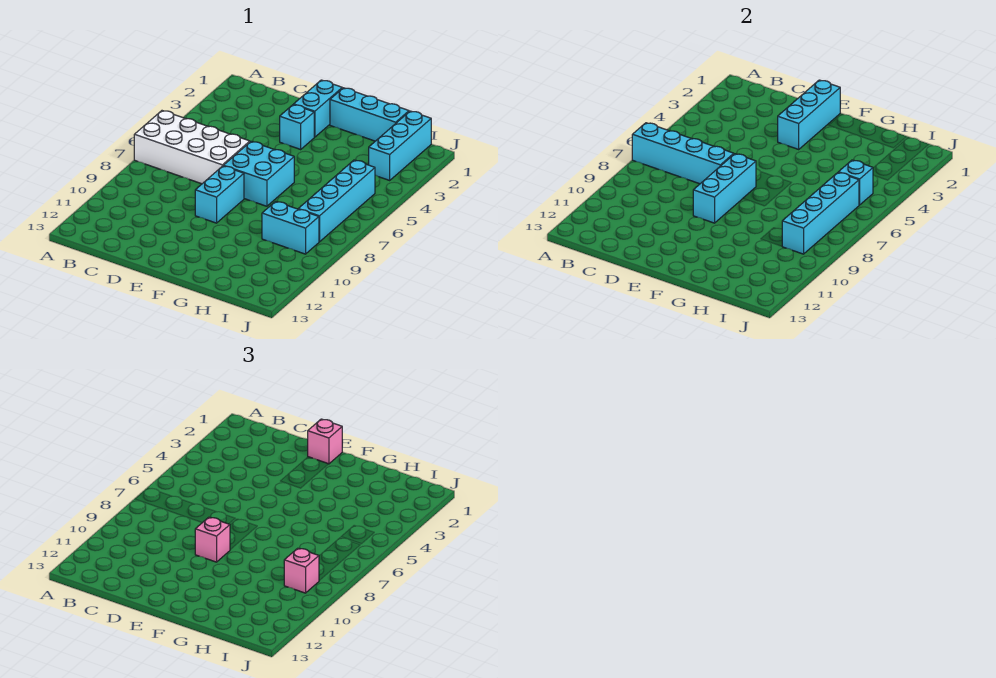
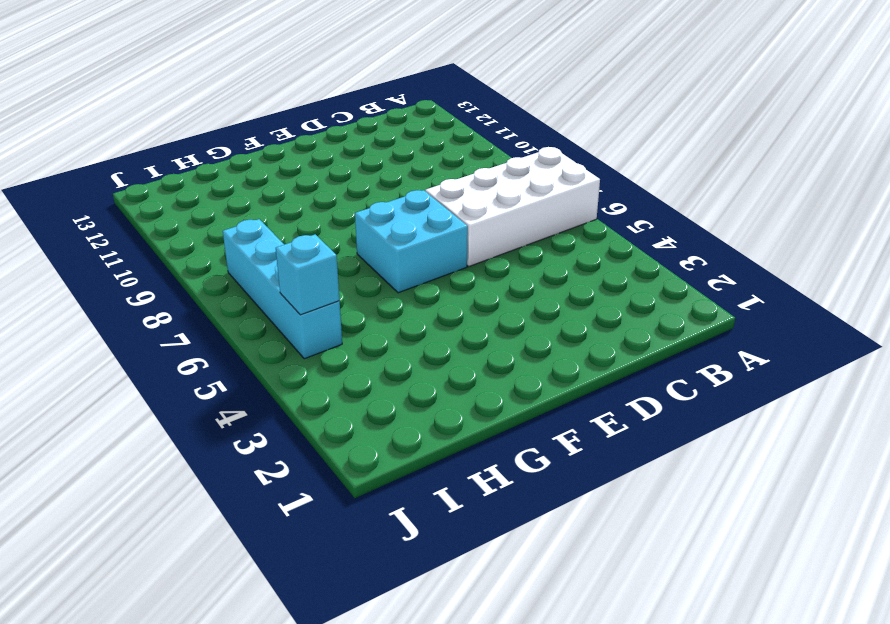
none -> cyan brick E1:E2 level 1
none -> cyan brick E3 level 1
none -> cyan brick E8:E9 level 1

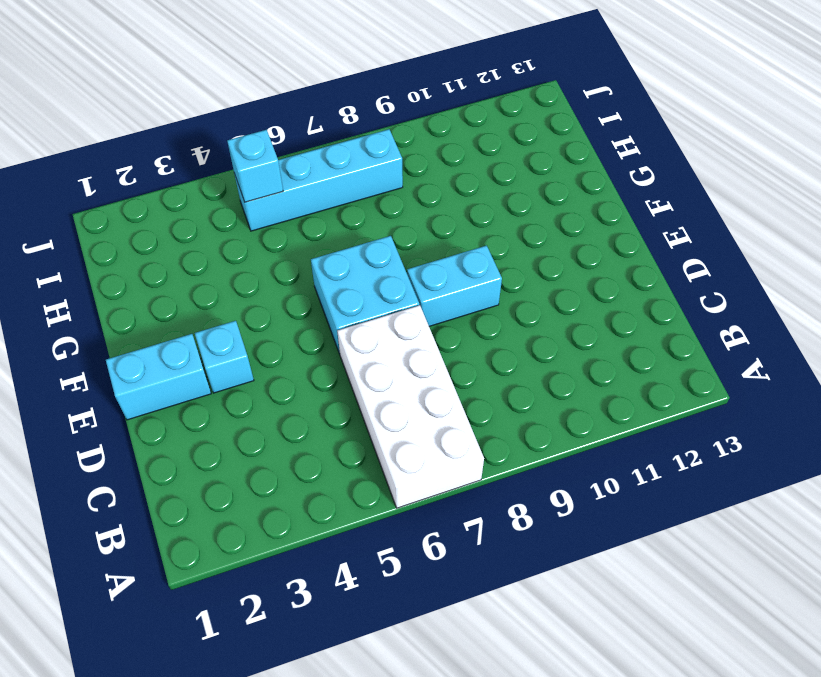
none -> cyan brick F1:H1 level 1
none -> cyan brick H9:I9 level 1
none -> cyan brick I1:I3 level 1

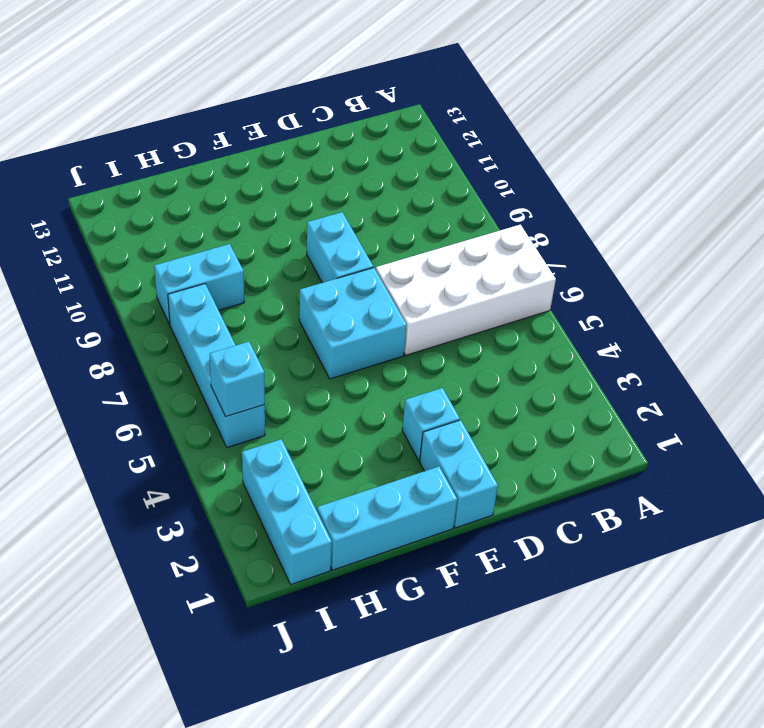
none -> cyan brick A7:D7 level 2
none -> cyan brick E1:E3 level 2
none -> cyan brick E7:E9 level 2

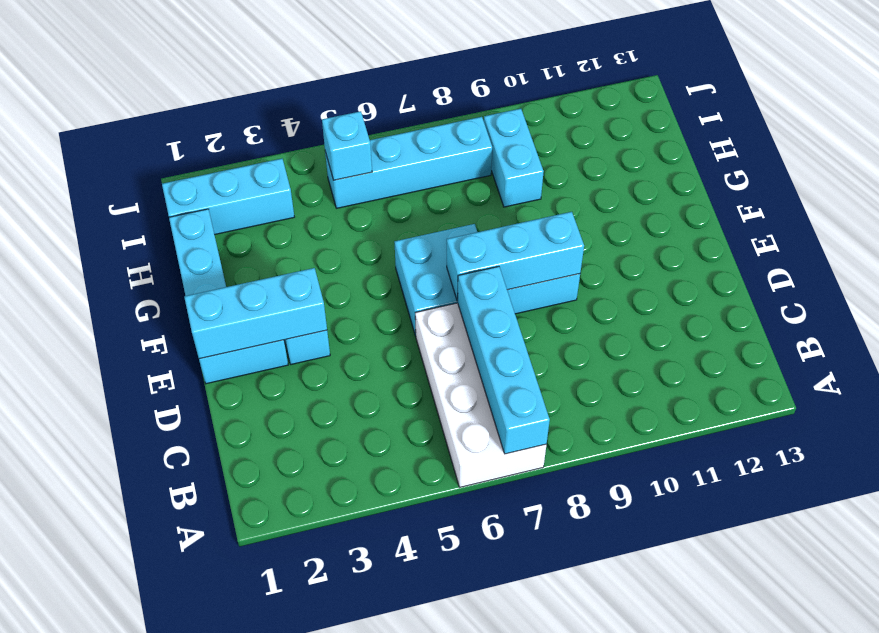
none -> cyan brick I6:I9 level 2
none -> pink brick E1 level 3
none -> pink brick E9 level 3

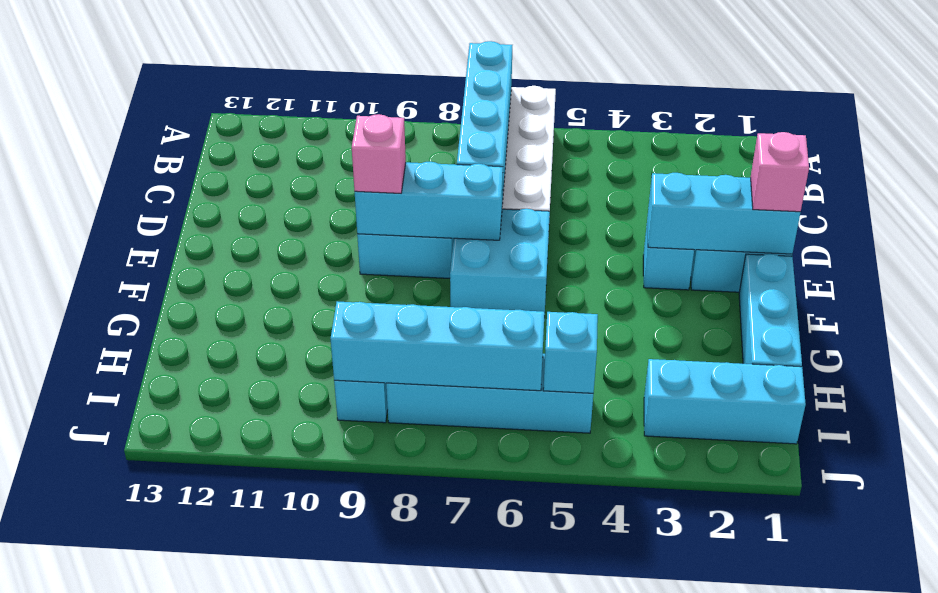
none -> pink brick I9 level 3

